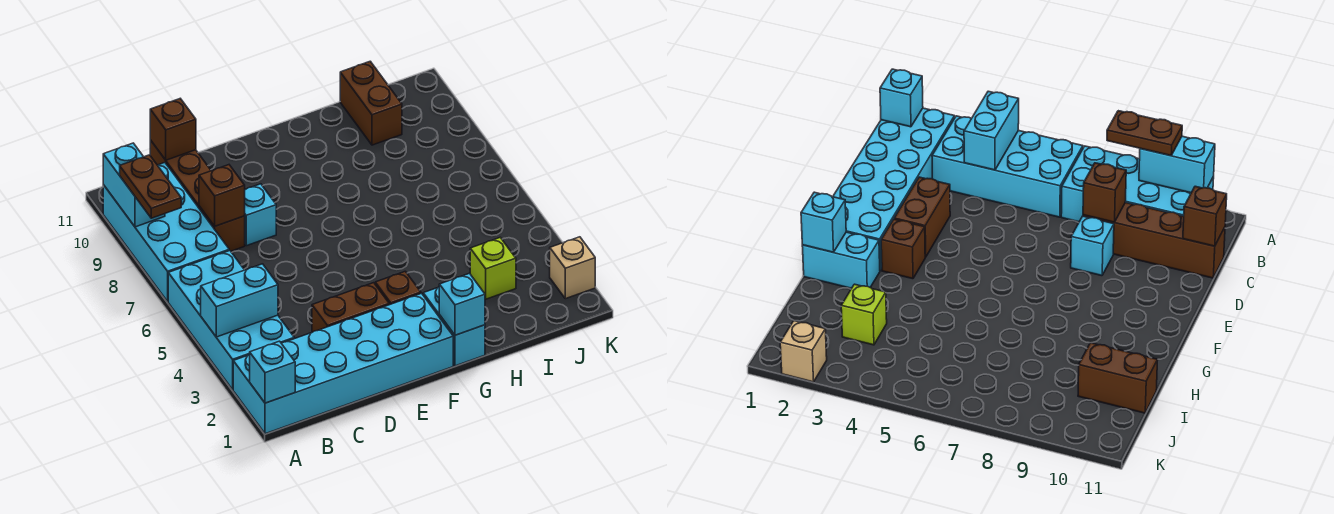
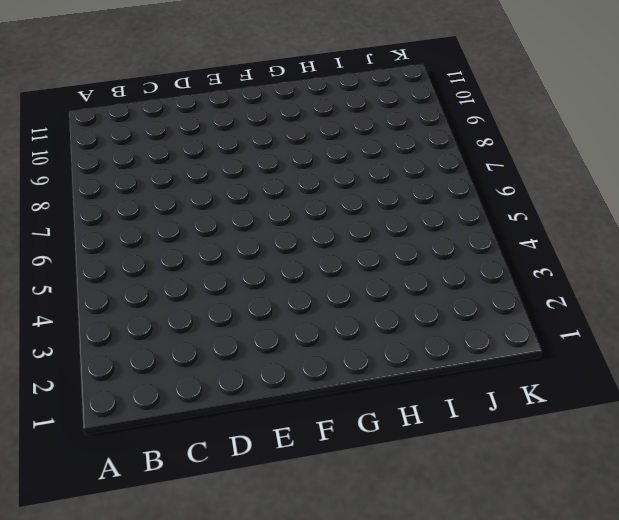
none -> cyan brick A1:F2 level 1
none -> cyan brick A3:B6 level 1
none -> cyan brick A7:B10 level 1

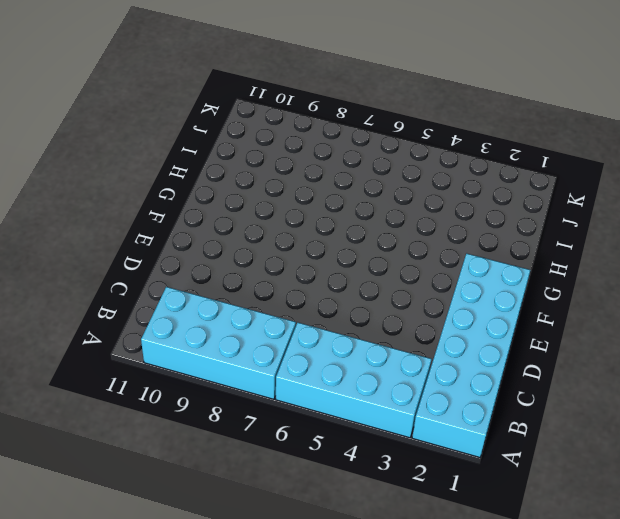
none -> brown brick C8:C11 level 1
none -> brown brick D3:E3 level 1
none -> cyan brick D8 level 1

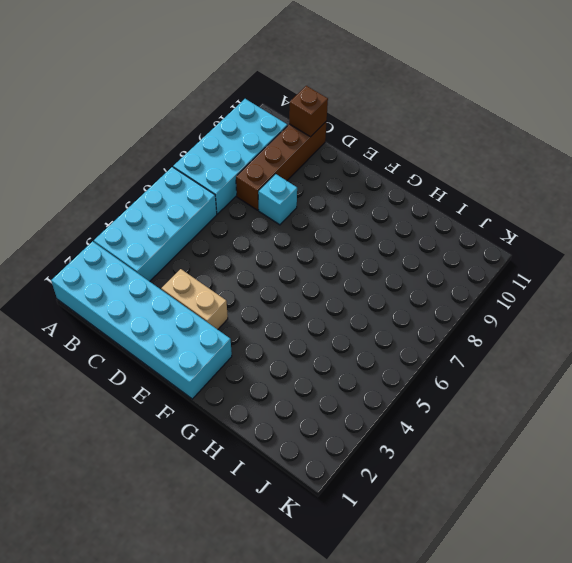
tan brick D3:E3 level 1 -> brown brick D3:E3 level 1
none -> brown brick F3 level 1
none -> cyan brick G1:G2 level 1
none -> lime brick I3 level 1

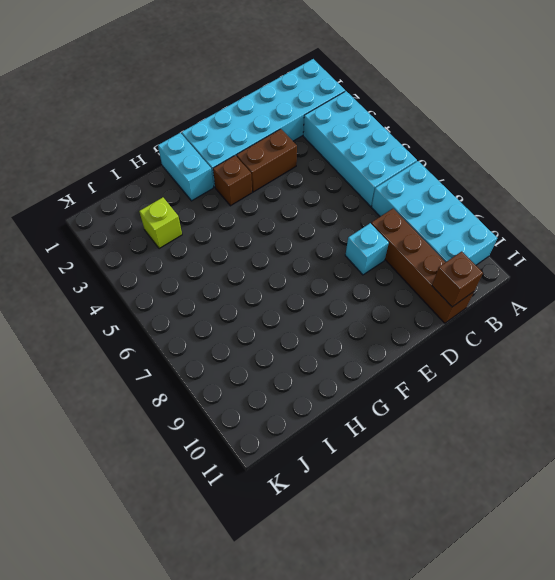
none -> brown brick I10:I11 level 1
none -> tan brick K2 level 1
none -> cyan brick A1 level 2

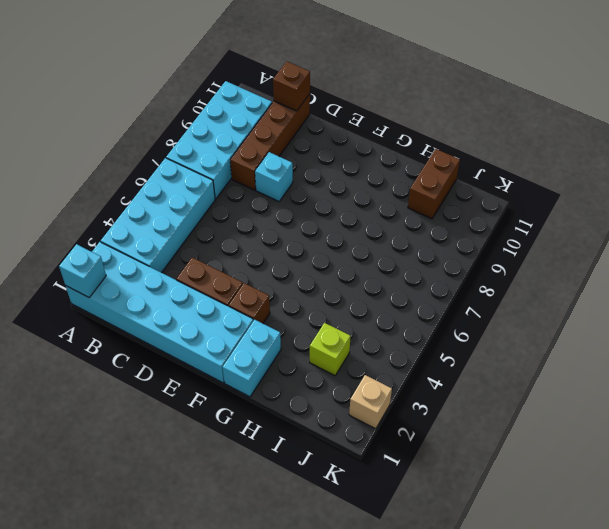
none -> cyan brick A4:B4 level 2
none -> cyan brick A9:A10 level 2
none -> brown brick C8 level 2

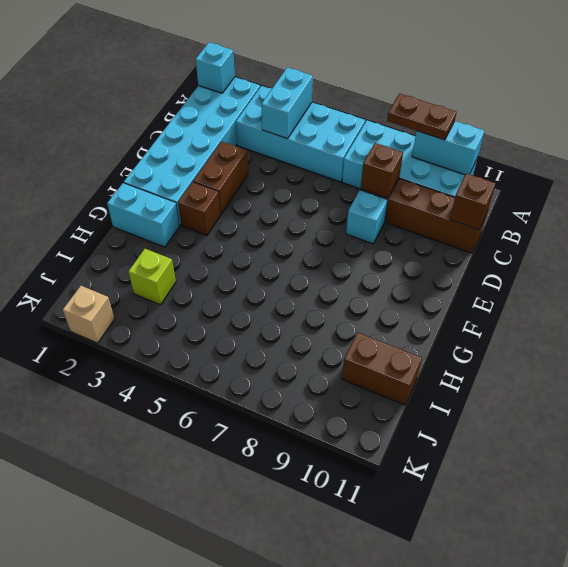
none -> cyan brick G1 level 2

